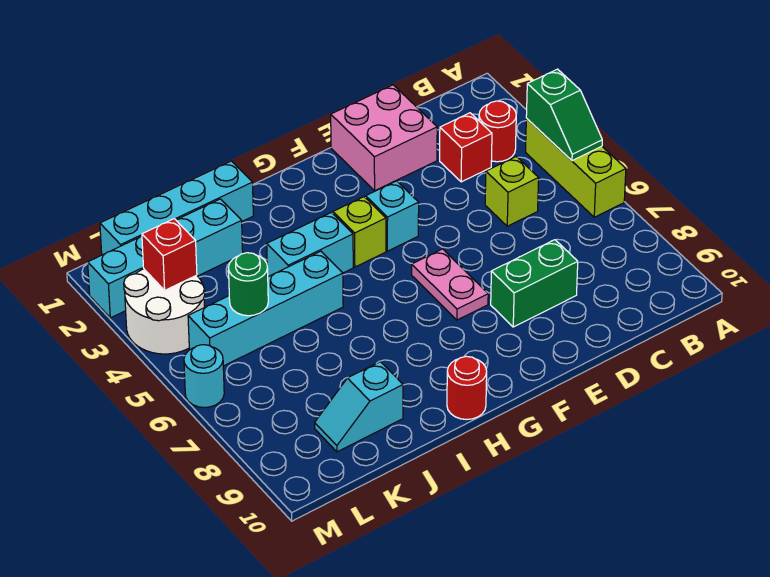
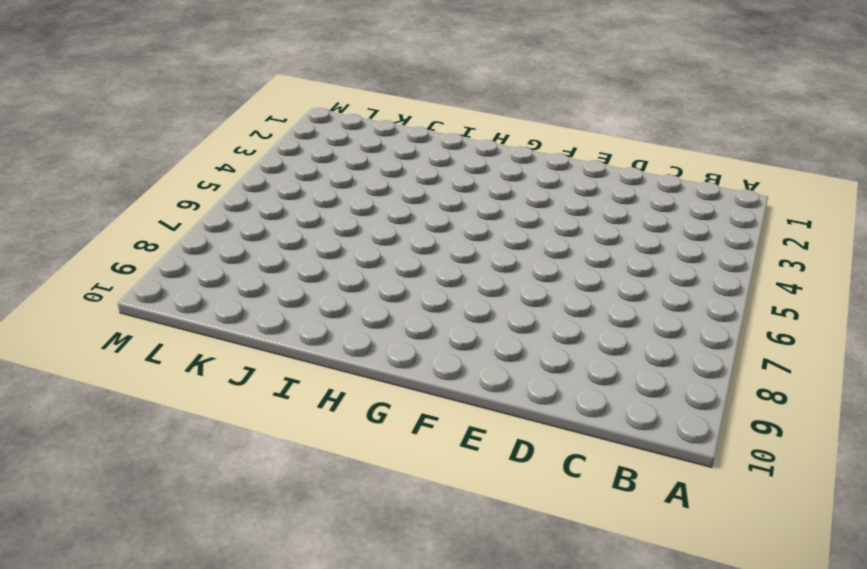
none -> lime brick A4:A6 level 1
none -> red round brick B3 level 1
none -> red brick C3 level 1

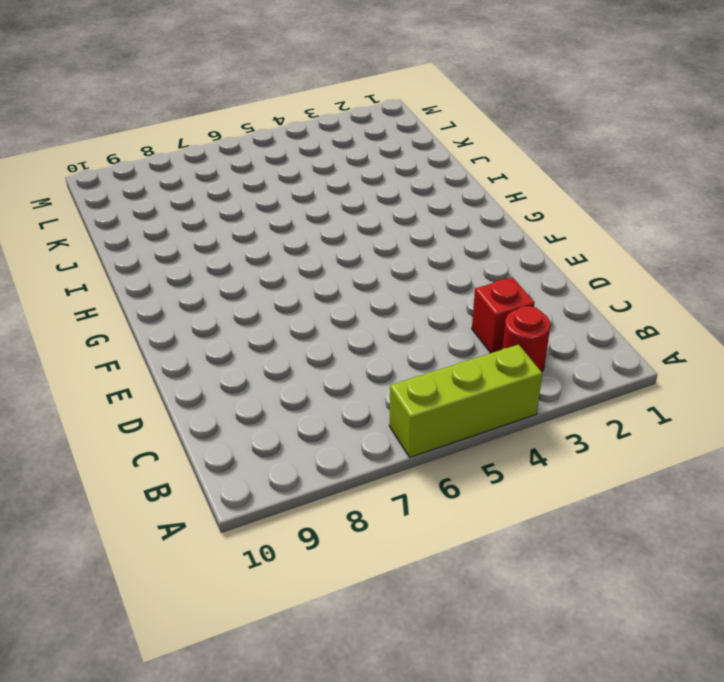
none -> lime brick C5 level 1
none -> pink brick D1:E2 level 1
none -> green brick D8:E8 level 1

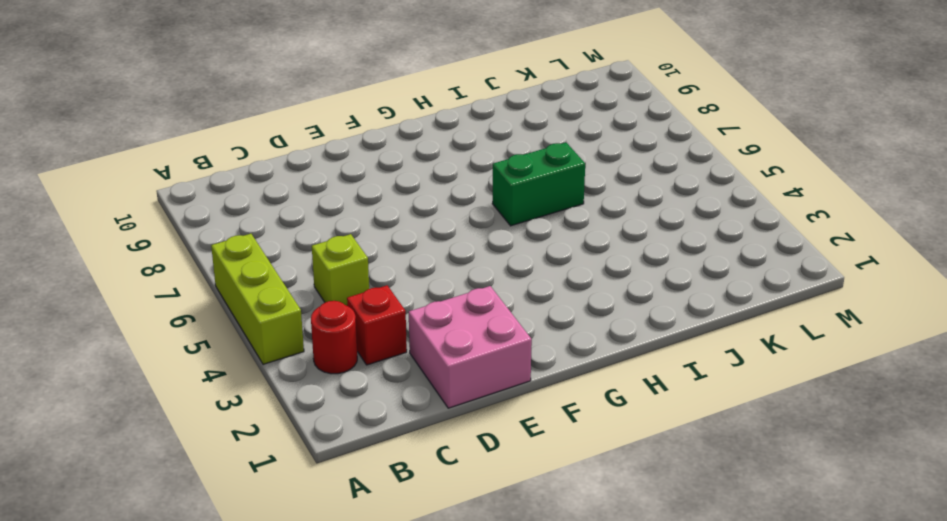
green brick H6:I6 level 1 -> green brick D8:E8 level 1
none -> cyan brick F4 level 1
none -> pink plate F6:F7 level 1
none -> lime brick G4 level 1

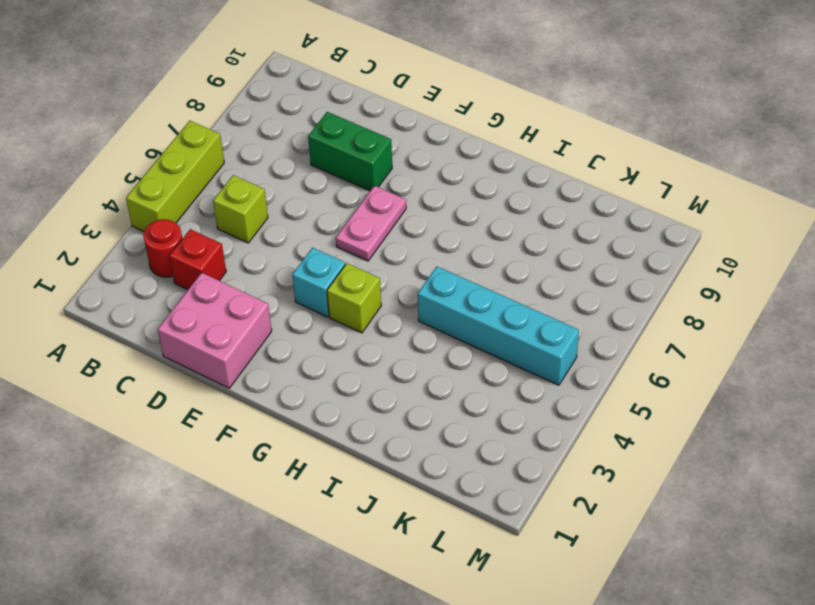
none -> cyan brick H4:I4 level 1
none -> red round brick H10 level 1
none -> cyan brick I1:L1 level 1

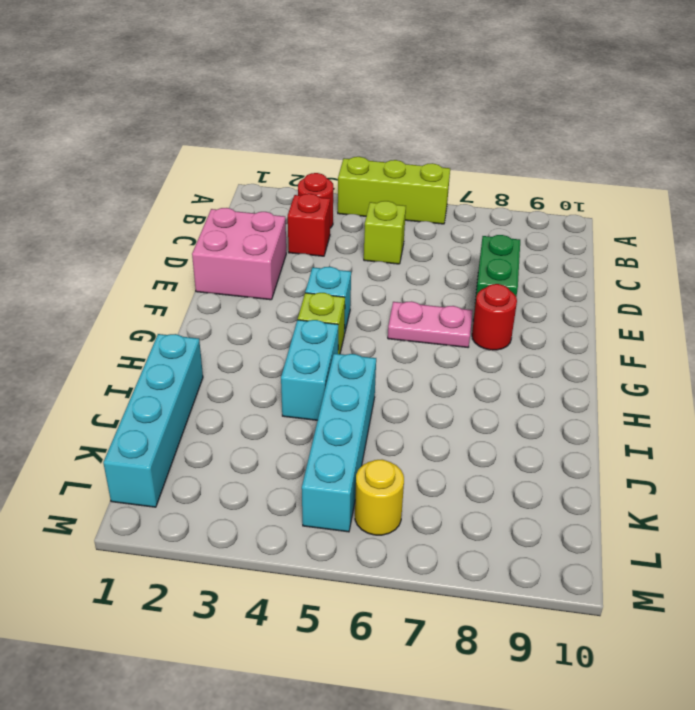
red round brick F8 level 1 -> red round brick H10 level 1
yellow round brick L6 level 1 -> none
none -> cyan brick J2:M2 level 1
none -> cyan slope J9:K9 level 1 top J
none -> white round brick L3:M4 level 1

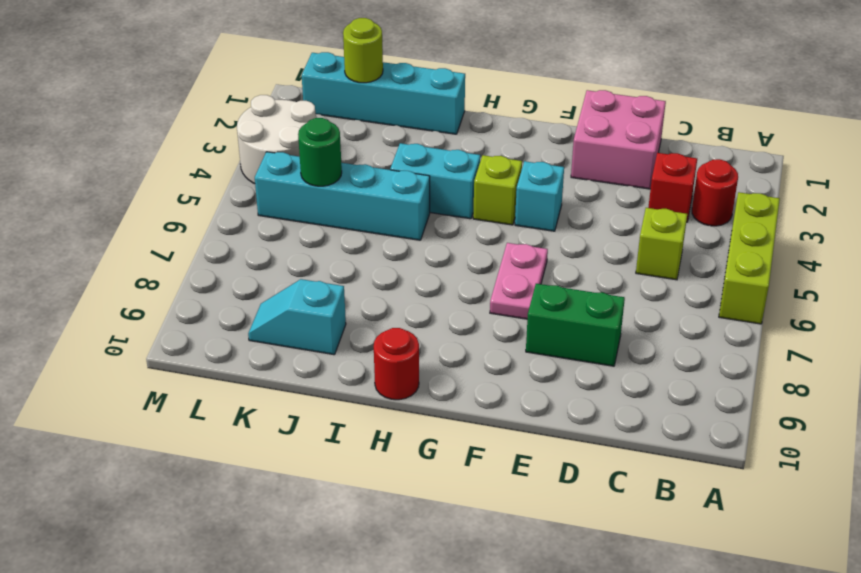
lime round brick K1 level 2 -> none
none -> cyan brick J2:M2 level 1
none -> cyan round brick M6 level 1
none -> green slope A4:A5 level 2 top 4

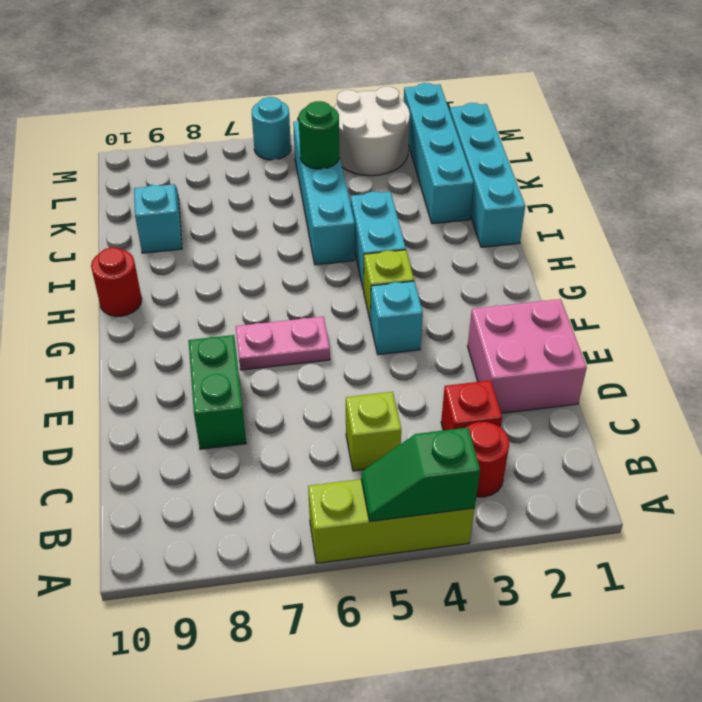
none -> red brick L3 level 2

